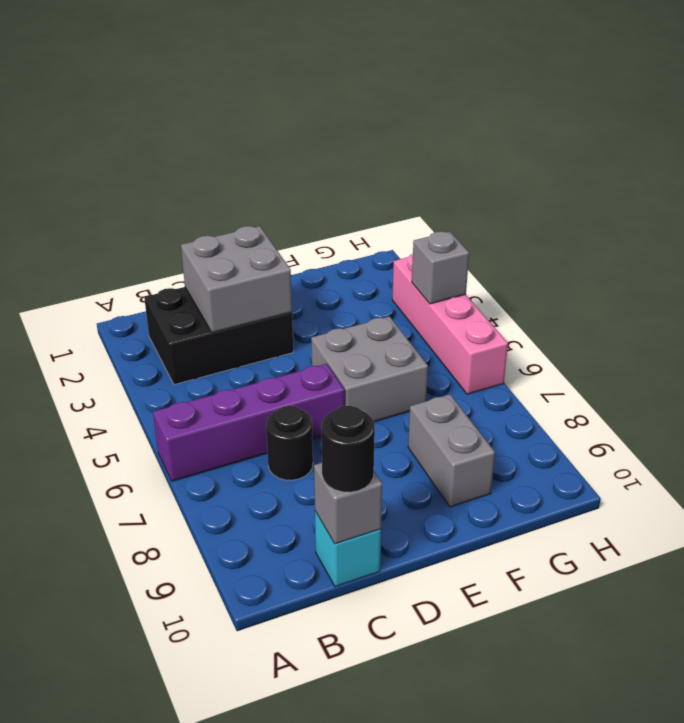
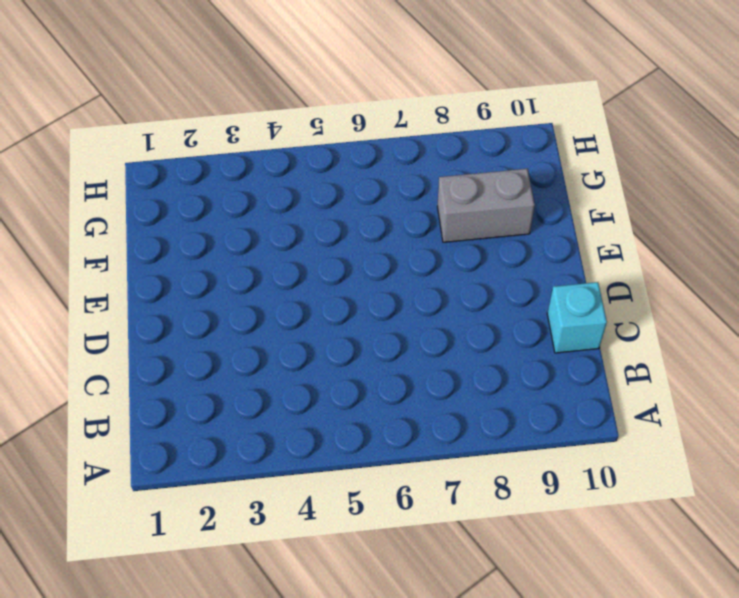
none -> purple brick A6:D6 level 1
none -> black brick B2:D3 level 1

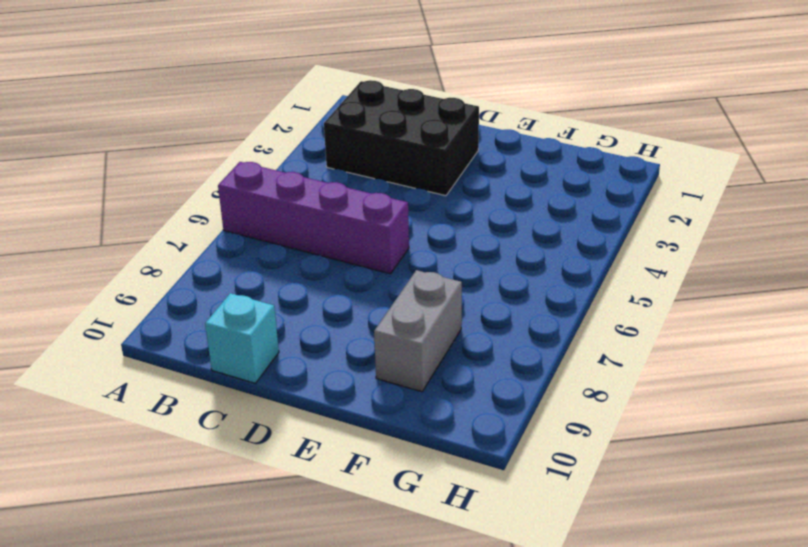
none -> black round brick C7 level 1
none -> grey brick E5:F6 level 1

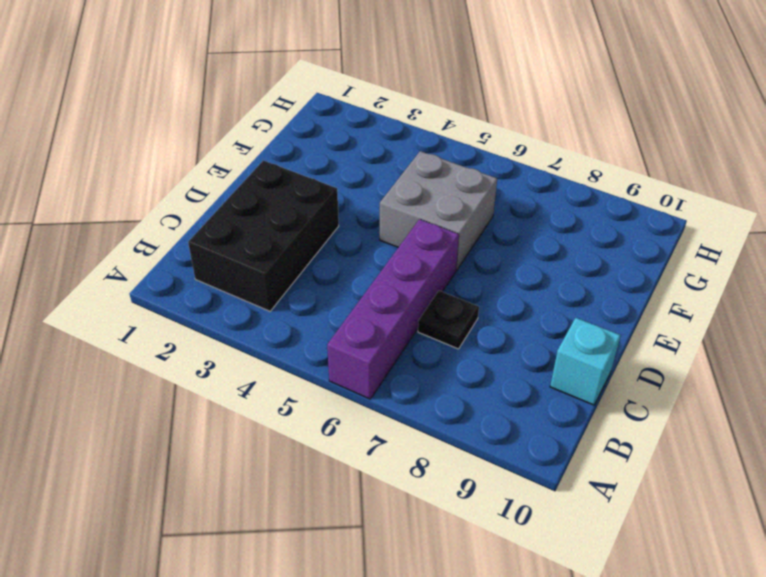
black plate C7 level 1 -> black round brick C7 level 1
none -> grey brick F8:F9 level 1
none -> pink brick H3:H6 level 1

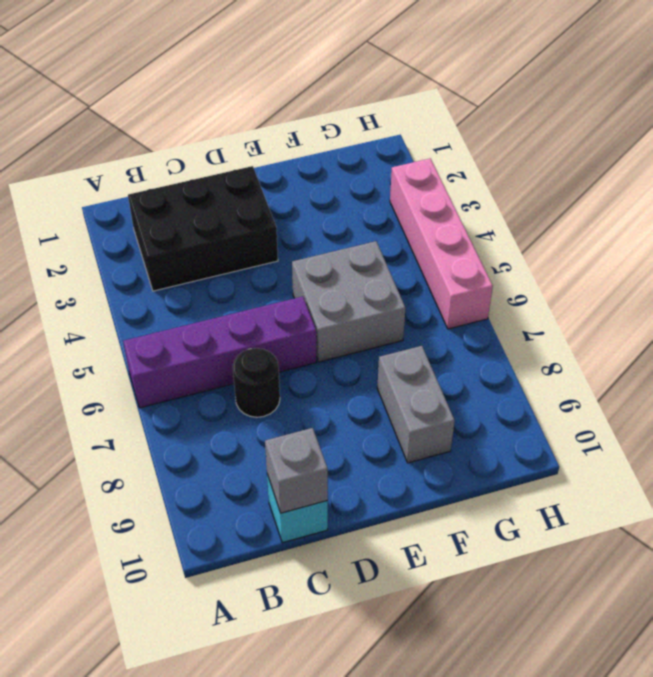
none -> grey brick C2:D3 level 2
none -> grey brick H4 level 2

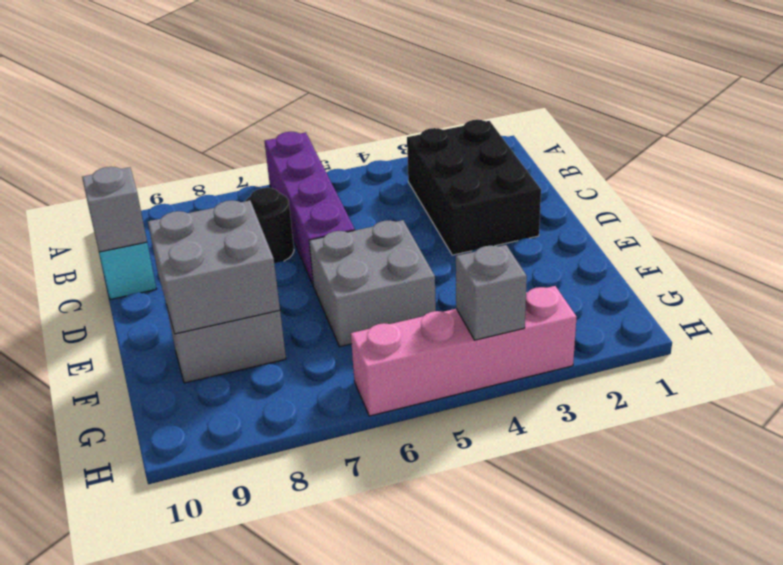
grey brick E8:F9 level 2 -> grey brick C2:D3 level 2
none -> black round brick C10 level 3

